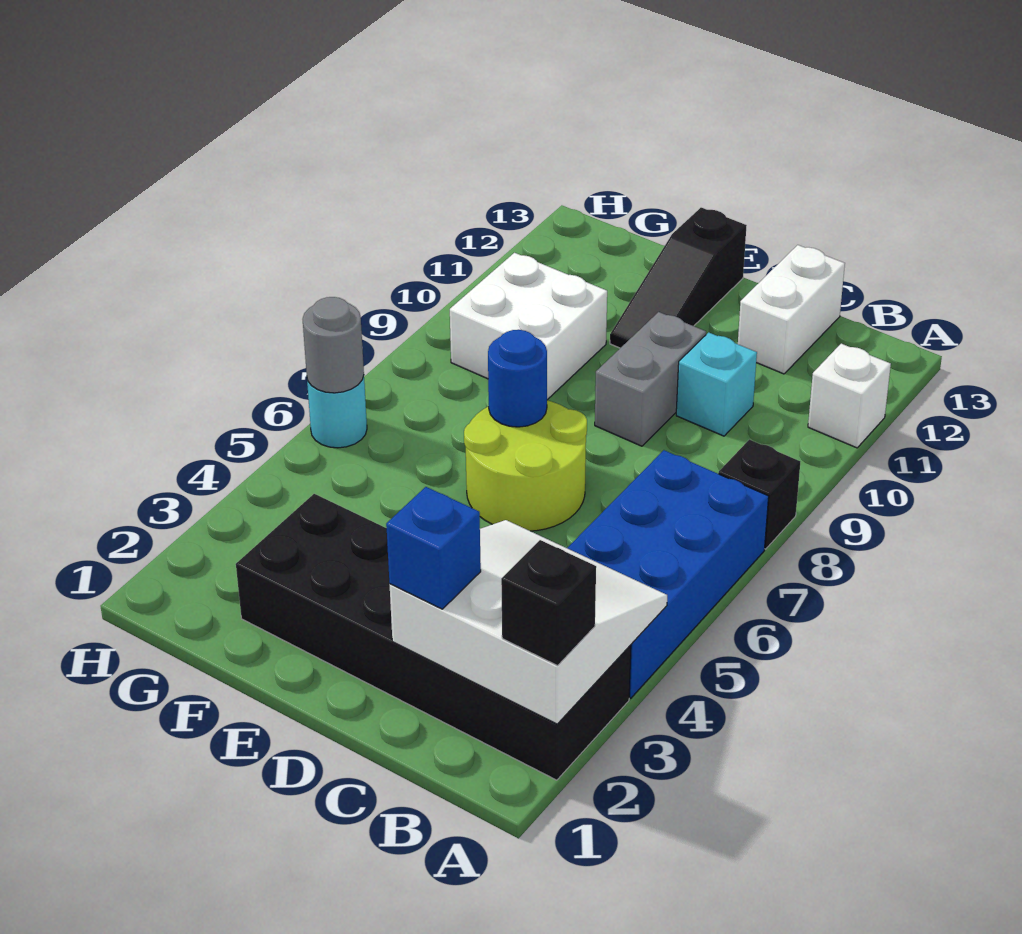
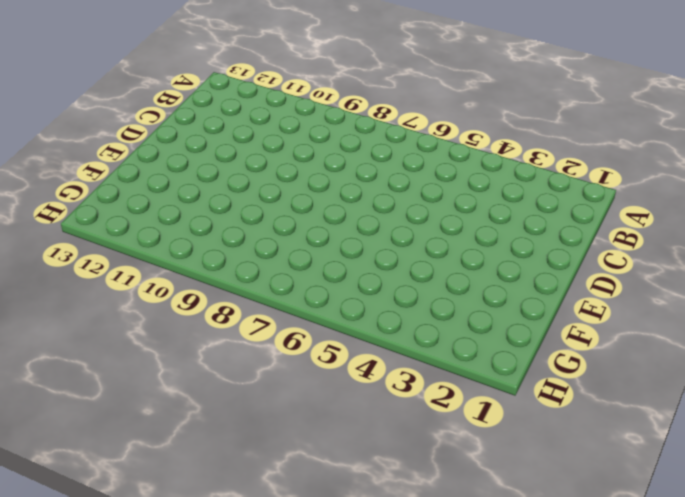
none -> black brick A2:F3 level 1
none -> blue brick A4:B7 level 1
none -> black brick A8 level 1

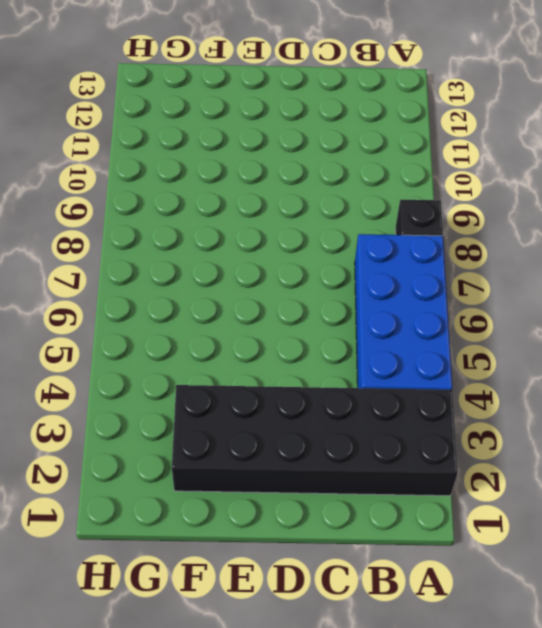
none -> white brick A11 level 1
none -> cyan brick C10 level 1
none -> white brick C12:C13 level 1

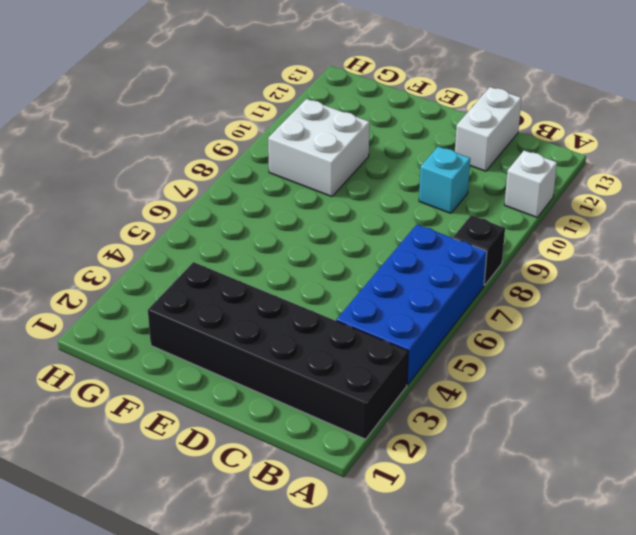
none -> lime round brick D6:E7 level 1
none -> grey brick D9:D10 level 1
none -> black slope E11:E13 level 1 top 13

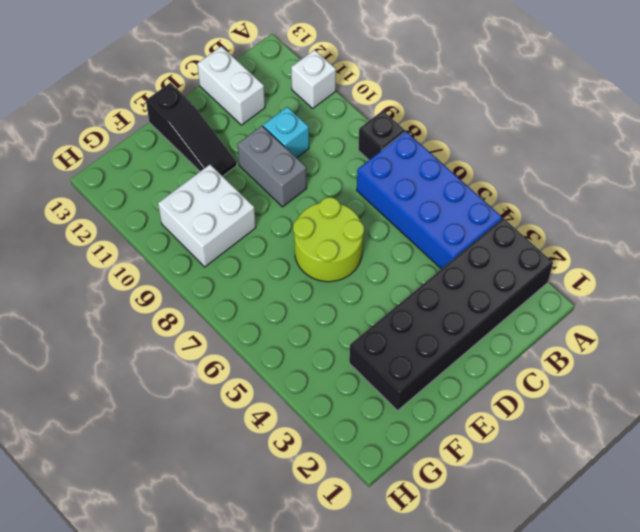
none -> cyan round brick H6 level 1
none -> white slope A2:C4 level 2 top 2
none -> blue round brick E7 level 2

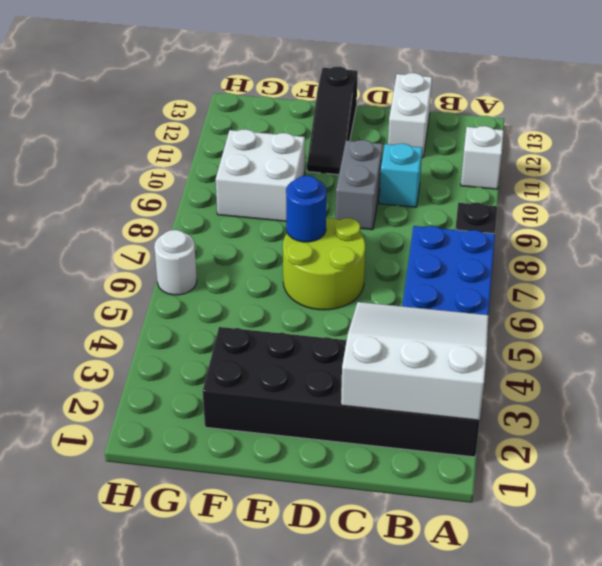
white round brick H6 level 1 -> cyan round brick H6 level 1
none -> grey round brick H6 level 2
none -> black brick A2 level 3
none -> blue brick C2 level 3

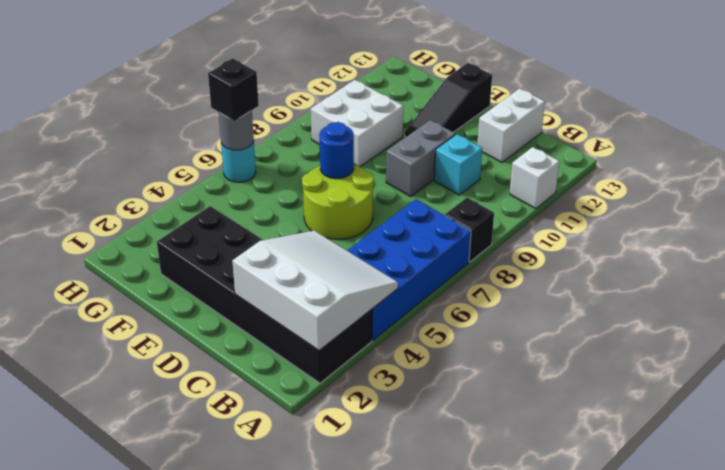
black brick H6 level 3 -> black brick A2 level 3
none -> blue brick C2 level 3

